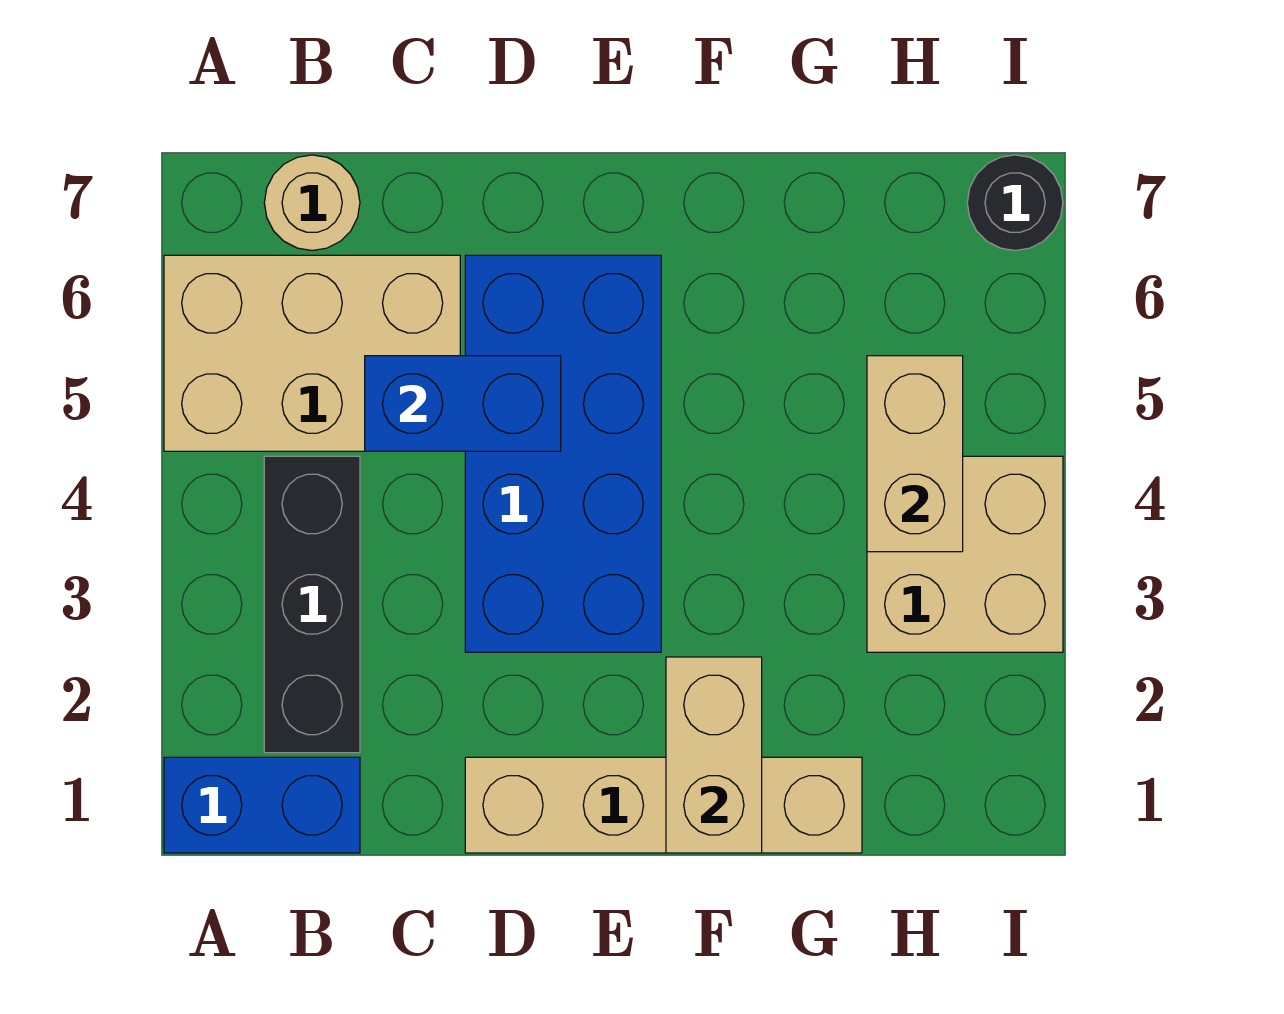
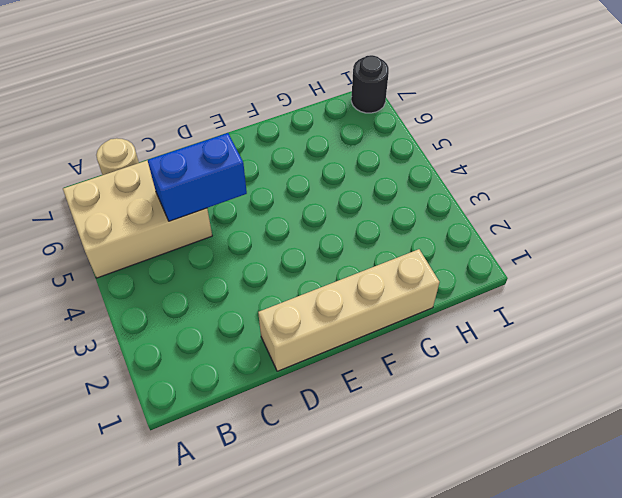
none -> blue brick A1:B1 level 1
none -> black brick B2:B4 level 1

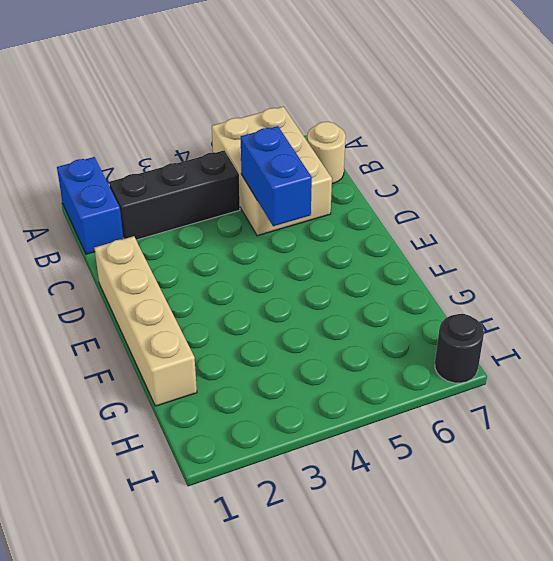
none -> blue brick D3:E6 level 1
none -> tan brick H3:I4 level 1

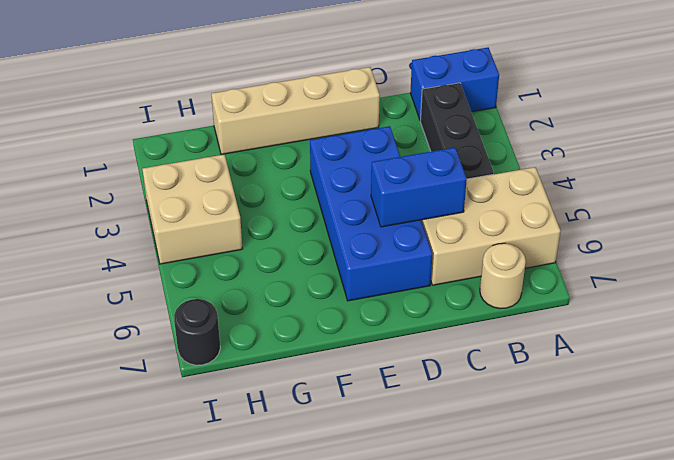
none -> tan brick F1:F2 level 2
none -> tan brick H4:H5 level 2

